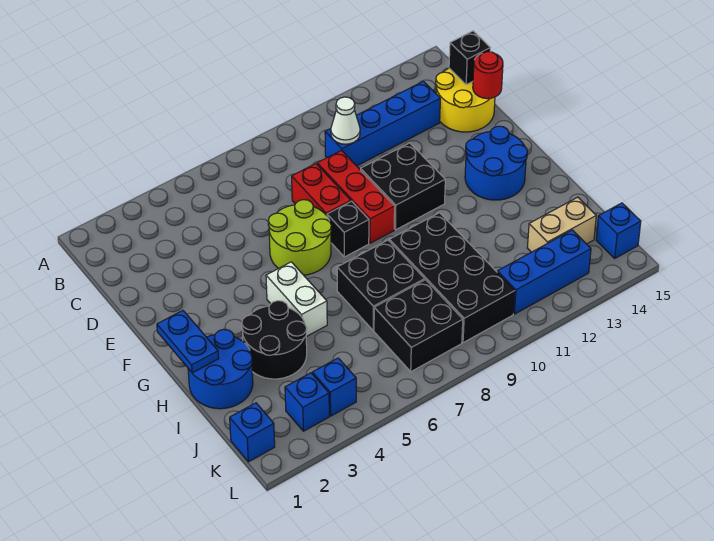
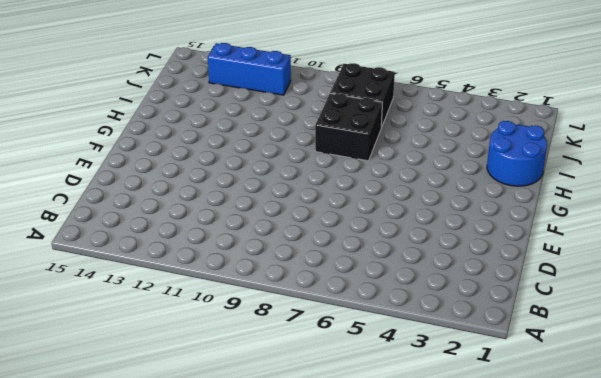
none -> blue brick C10:C13 level 1
none -> yellow round brick C14:D15 level 1
none -> red brick D8:E8 level 1

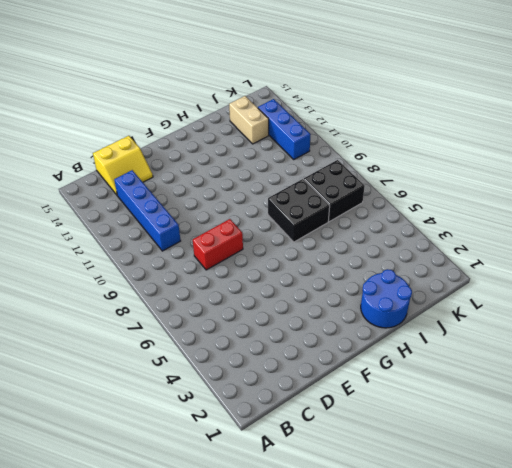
yellow slope C14:D15 level 1 top 15 -> yellow round brick C14:D15 level 1
none -> red brick D9:F9 level 1
none -> lime round brick E6:F7 level 1
none -> black brick E10:F11 level 1

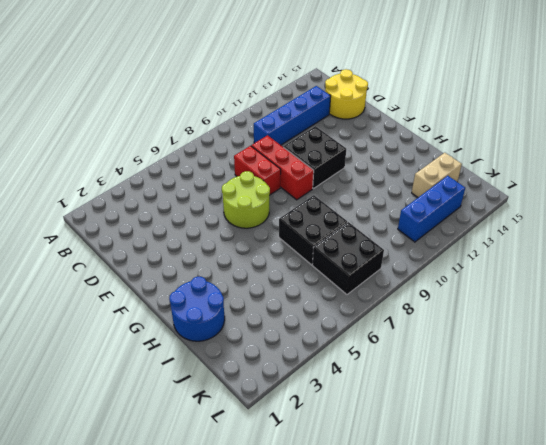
none -> black brick F8 level 1
none -> blue round brick F13:G14 level 1
none -> white brick G5:H5 level 1

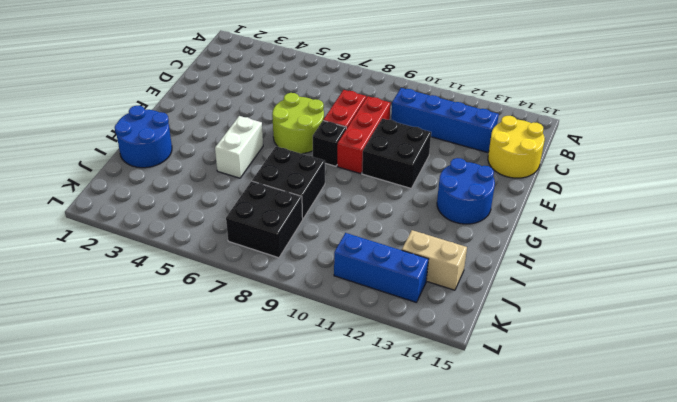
none -> black round brick H3:I4 level 1
none -> black brick H9:K10 level 1
none -> blue brick K1 level 1

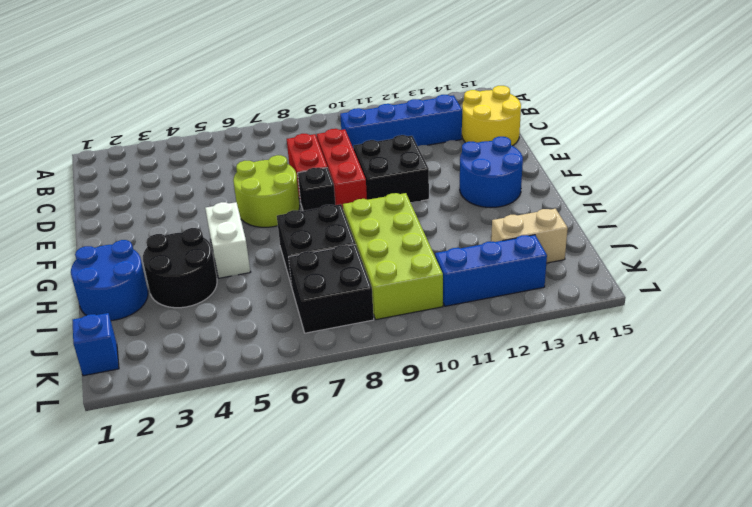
lime brick H9:K10 level 1 -> black brick H9:K10 level 1
none -> blue brick K3 level 1
none -> blue brick K4 level 1
none -> blue brick K15 level 1

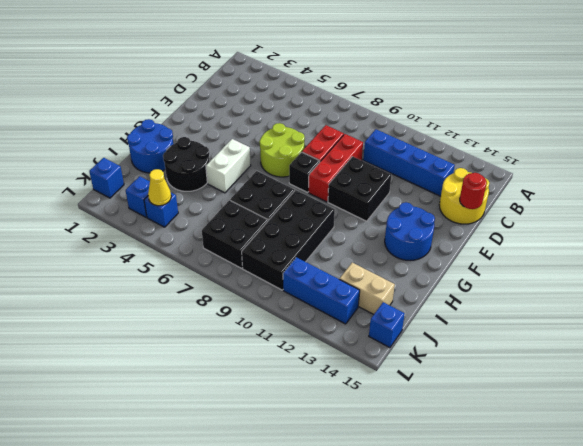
yellow cone K4 level 2 -> none
none -> white cone C10 level 2
none -> black brick C15 level 2
none -> blue plate G1:H1 level 2

